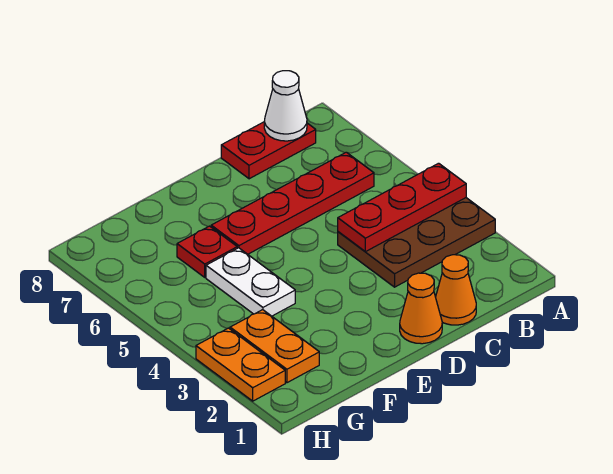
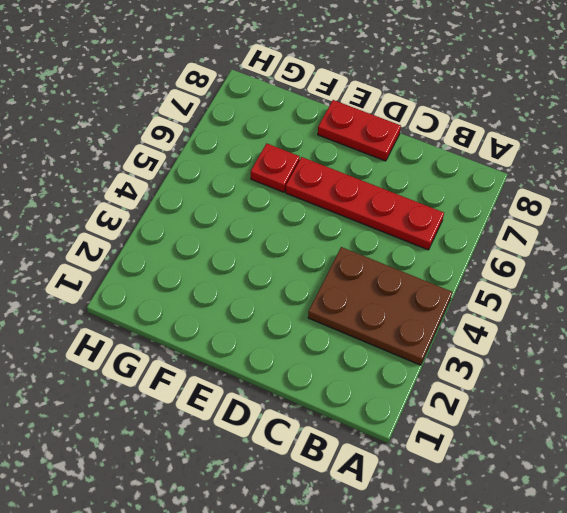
red plate D8:E8 level 1 -> red plate B8:C8 level 1
none -> orange cone C1 level 1
none -> orange cone D1 level 1

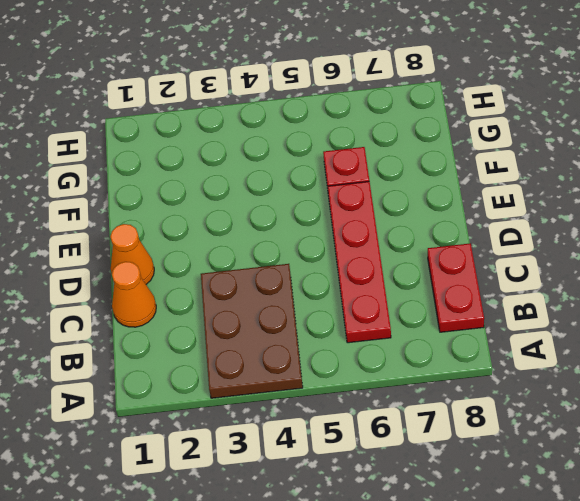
none -> white plate F4:F5 level 1
none -> orange plate G2:G3 level 1

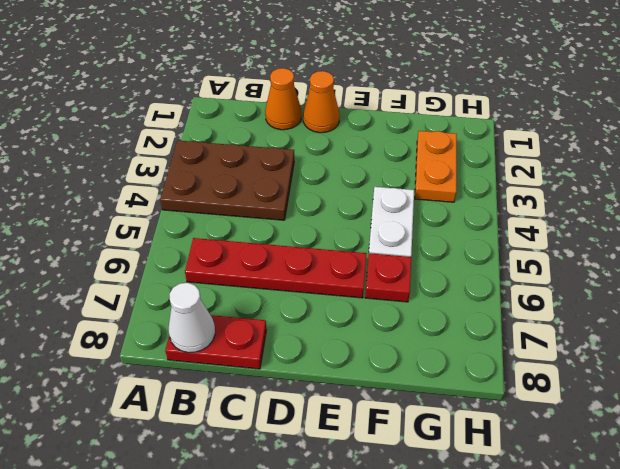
none -> orange plate H2:H3 level 1
none -> red plate A4:C4 level 2

